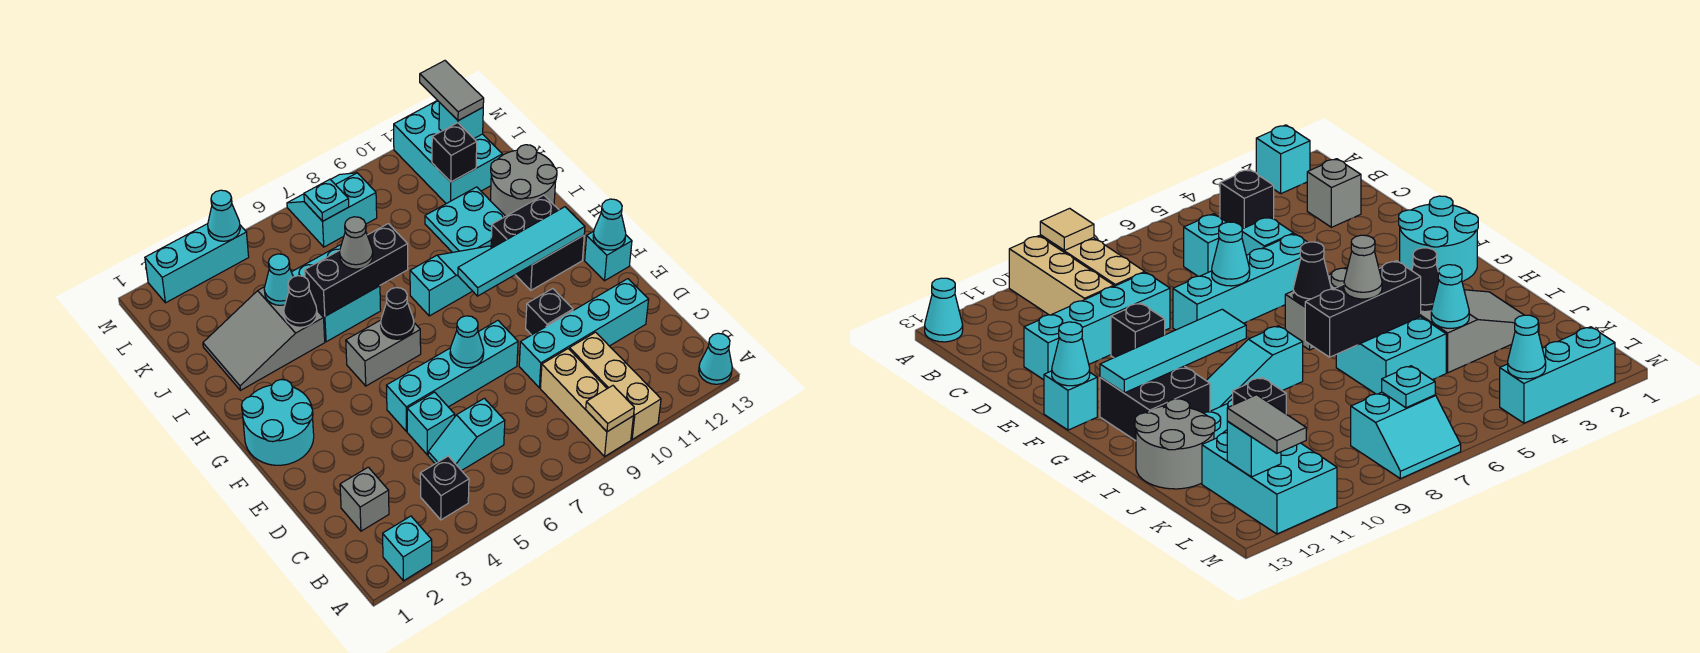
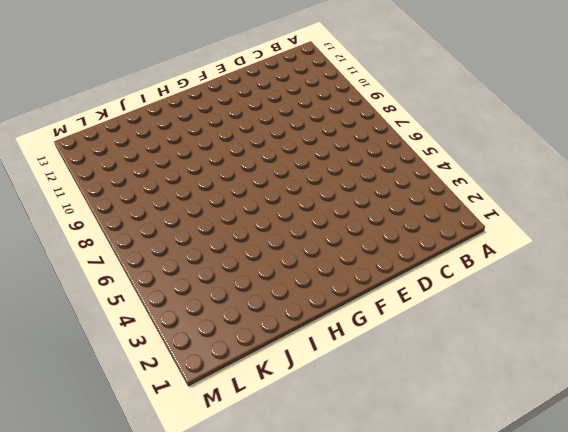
none -> cyan brick A2 level 1
none -> tan brick A9:C9 level 1
none -> tan brick A10:C10 level 1
none -> cyan cone A13 level 1

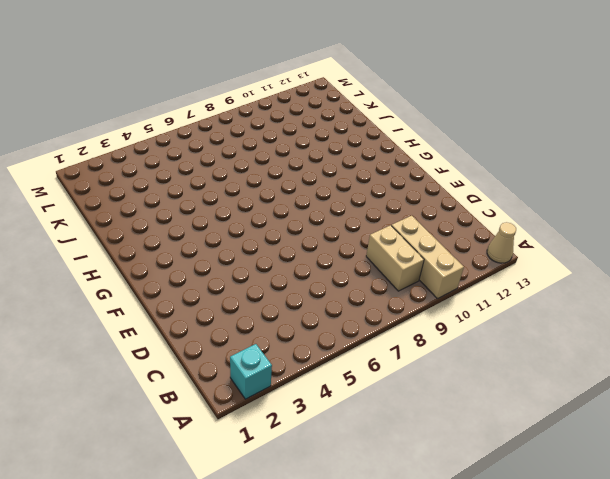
tan cone A13 level 1 -> cyan cone A13 level 1
tan brick B9:C9 level 1 -> tan brick A9:C9 level 1
none -> black brick B4 level 1
none -> grey brick C2 level 1
none -> cyan slope C5:C6 level 1 top 6
none -> cyan brick D5 level 1

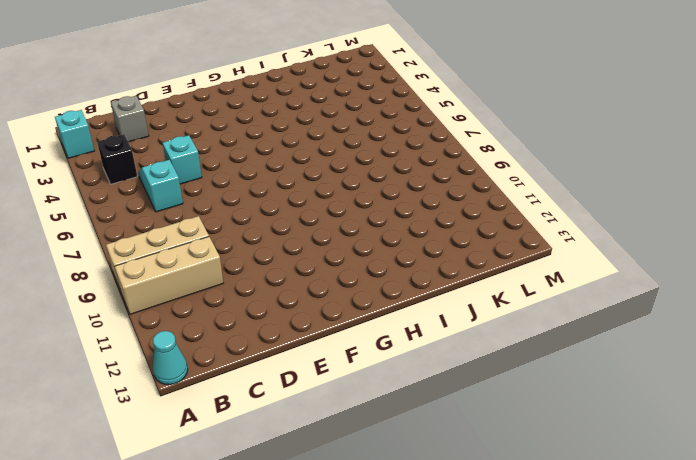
none -> cyan brick D9:D12 level 1
none -> cyan brick E5:E8 level 1
none -> black brick E10 level 1
none -> cyan round brick F1:G2 level 1

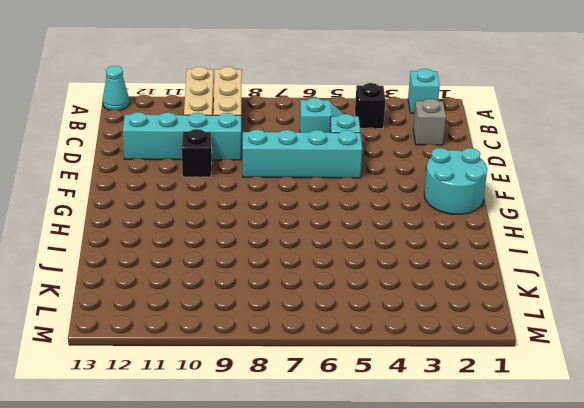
none -> cyan brick F13 level 1
none -> grey brick G5:G6 level 1
none -> black brick G11:H12 level 1
none -> cyan slope H8:H10 level 1 top 8

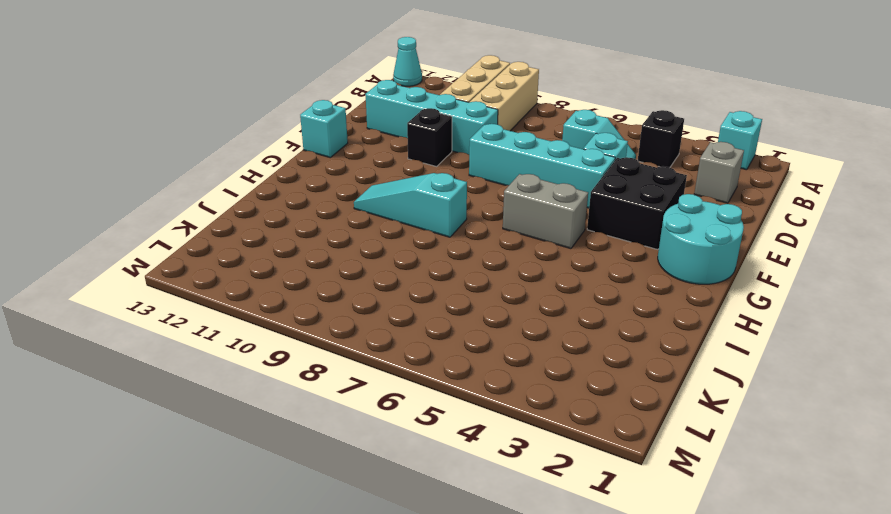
black brick E3:F4 level 1 -> black brick G11:H12 level 1
none -> grey slope I2:J4 level 1 top 4
none -> cyan brick I5:J6 level 1
none -> cyan plate I10:J11 level 1
none -> grey round brick I12:J13 level 1

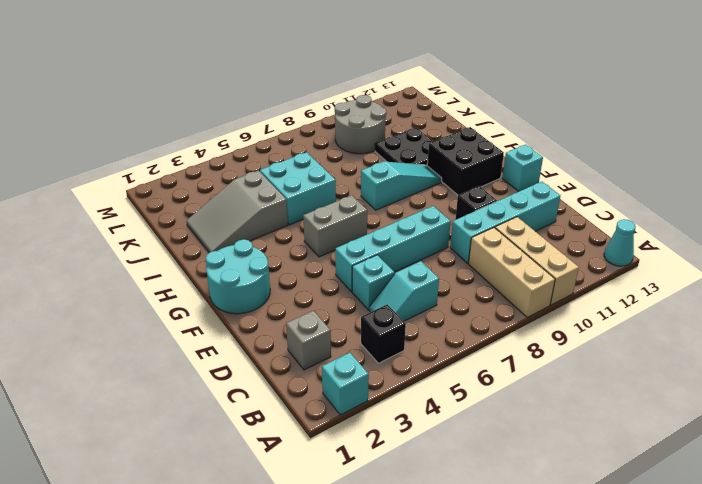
black plate I10:J11 level 1 -> cyan plate I10:J11 level 1
grey round brick K9:L10 level 1 -> grey round brick I12:J13 level 1
none -> cyan brick K11:M12 level 1
none -> cyan slope L7:M8 level 1 top L
none -> cyan brick M2:M4 level 1
none -> tan tile A9 level 2

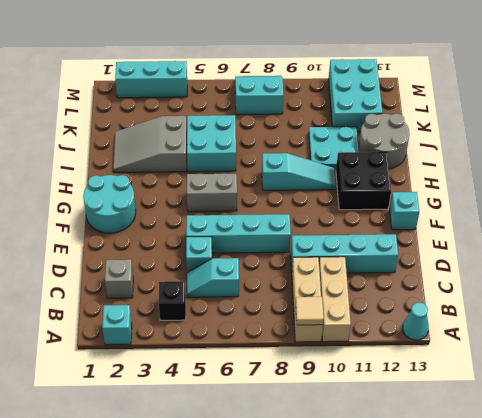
none -> black brick E10 level 1
none -> cyan cone E7 level 2
none -> cyan cone F13 level 2
none -> black cone G6 level 2

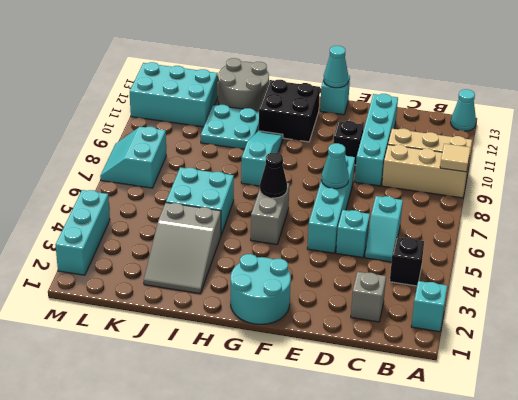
none -> cyan tile G9:G12 level 2
none -> black cone I4 level 2
none -> black brick I5:I7 level 2
none -> cyan cone J4 level 2

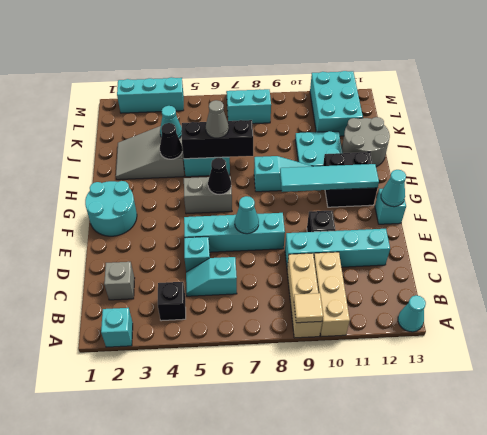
none -> black brick K11 level 2
none -> cyan plate L7 level 2
none -> cyan brick L12 level 2
none -> cyan cone M4 level 2

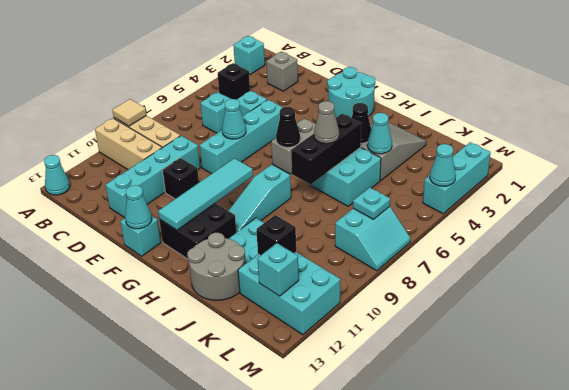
none -> grey tile L12:M12 level 3

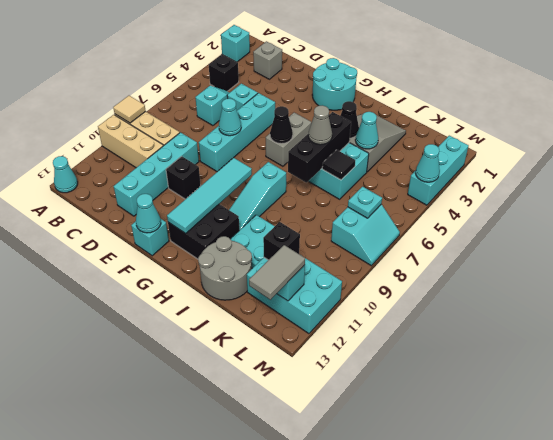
black tile J6 level 2 -> none
grey tile L12:L13 level 3 -> grey tile L12:M12 level 3

